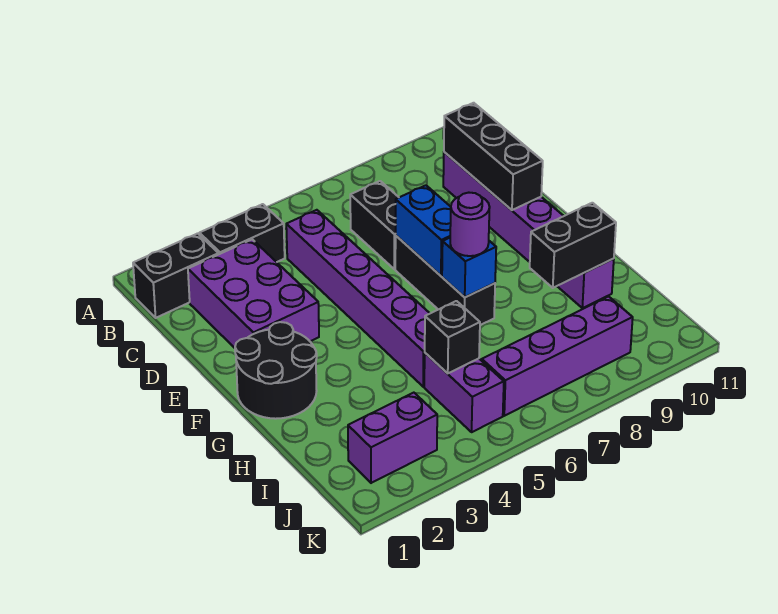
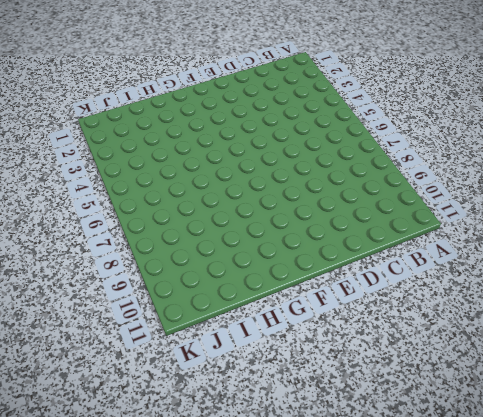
none -> black brick B1:B2 level 1
none -> black brick B3:B4 level 1
none -> purple brick C2:E3 level 1

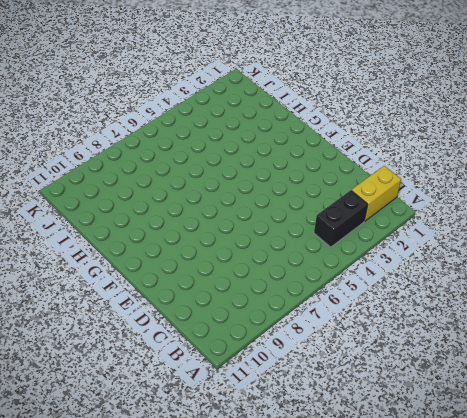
yellow brick B1:B2 level 1 -> black brick B1:B2 level 1
none -> purple brick C2:E3 level 1
none -> purple brick C5:H5 level 1
none -> black brick C7:D7 level 1

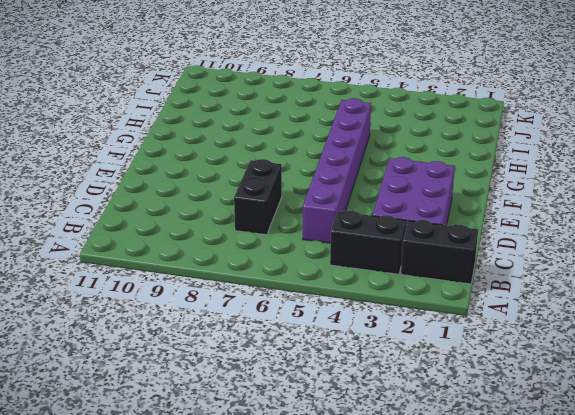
none -> purple brick C10:H10 level 1
none -> black brick E7:G7 level 1
none -> black round brick F1:G2 level 1

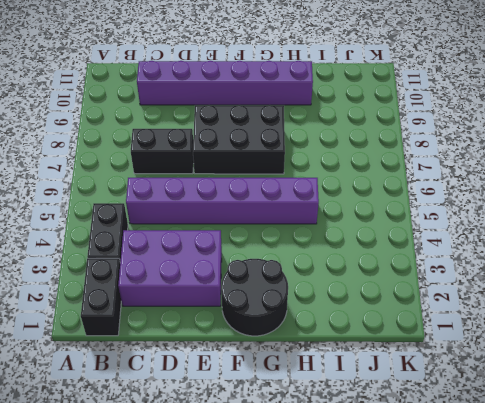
black brick E7:G8 level 1 -> black brick E7:G7 level 1
none -> purple brick I5:J5 level 1
none -> purple brick J2:J3 level 1
none -> purple brick J6:J9 level 1

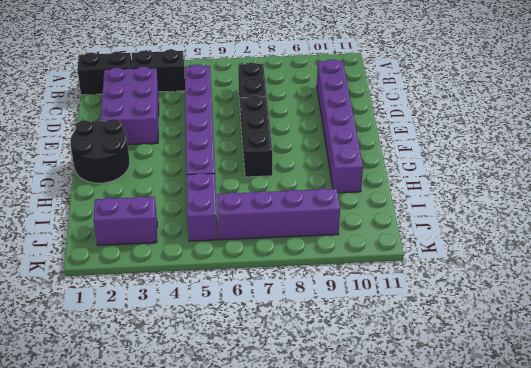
none -> black brick C10:E10 level 2
none -> blue brick E7:F7 level 2
none -> blue brick G7 level 2

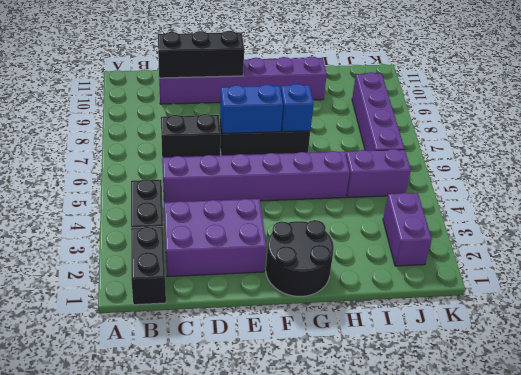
none -> black brick H9:H10 level 2
none -> black brick I5 level 2
none -> purple round brick G7 level 3

